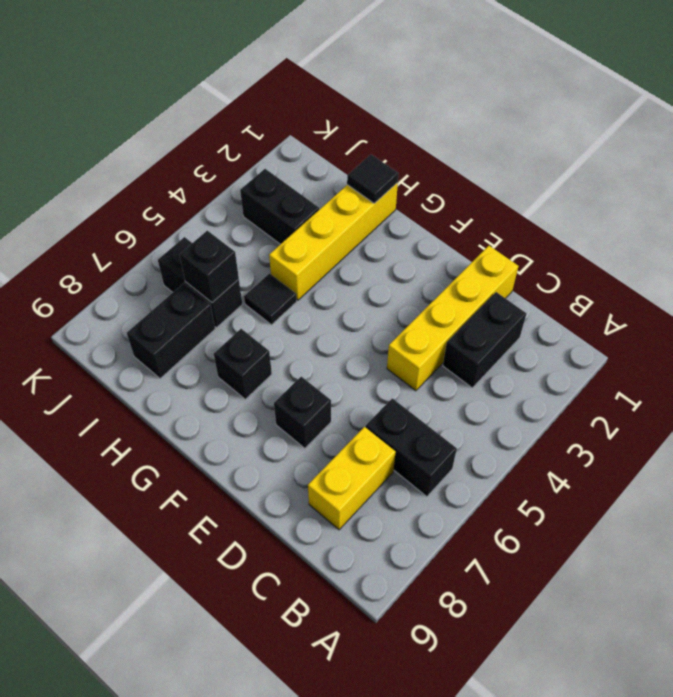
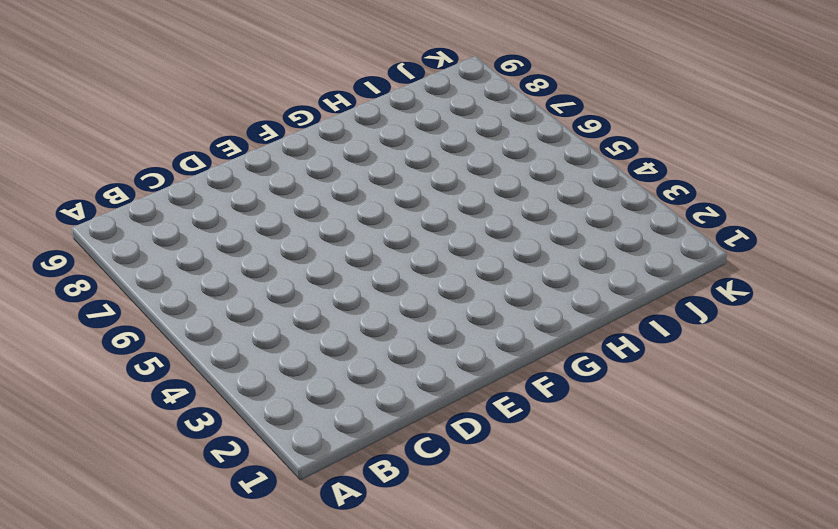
none -> black brick B6:C6 level 1
none -> black brick C2:C3 level 1
none -> yellow brick C7:C8 level 1

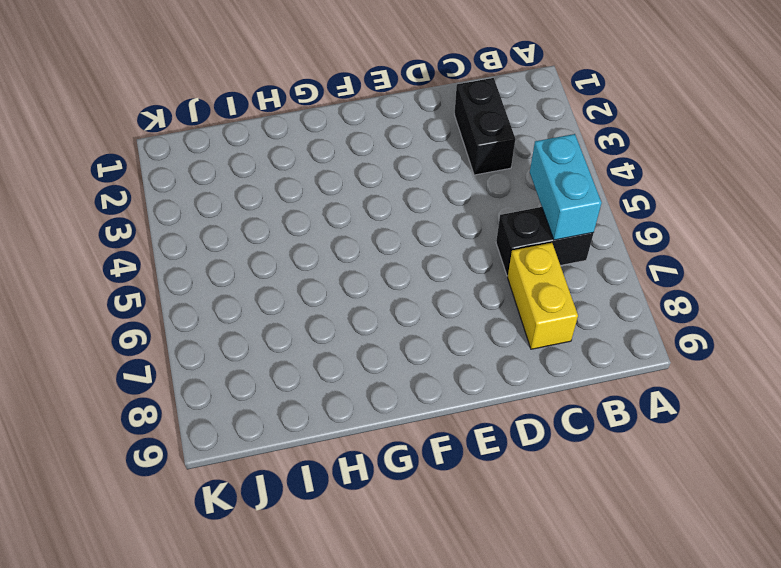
cyan brick B5:B6 level 2 -> none
none -> yellow brick D1:D4 level 1
none -> black brick E7 level 1
none -> black brick G7 level 1

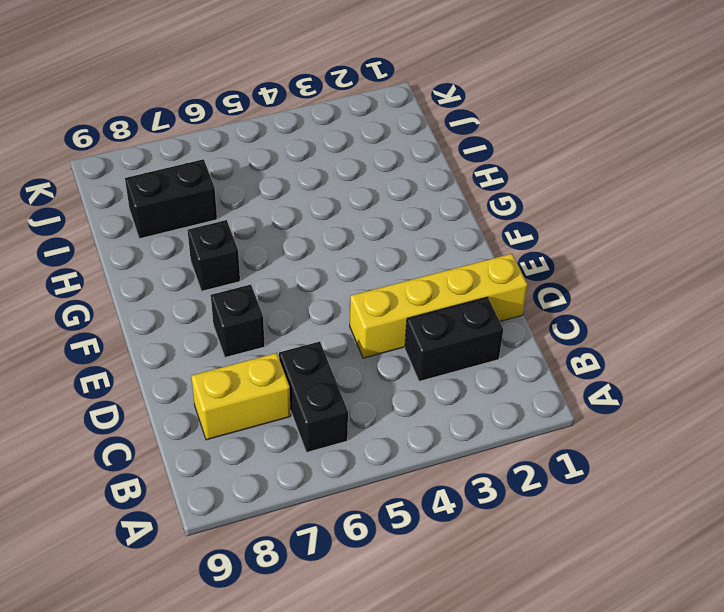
none -> yellow brick H1:H4 level 1
none -> black tile H5 level 1
none -> black brick I3:J3 level 1

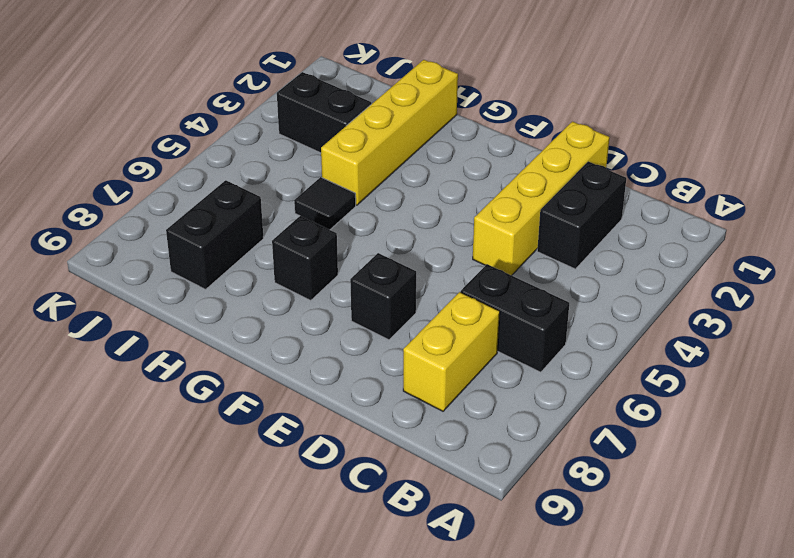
none -> black brick I6:J6 level 1
none -> black tile H1 level 2
none -> black brick I6 level 2

